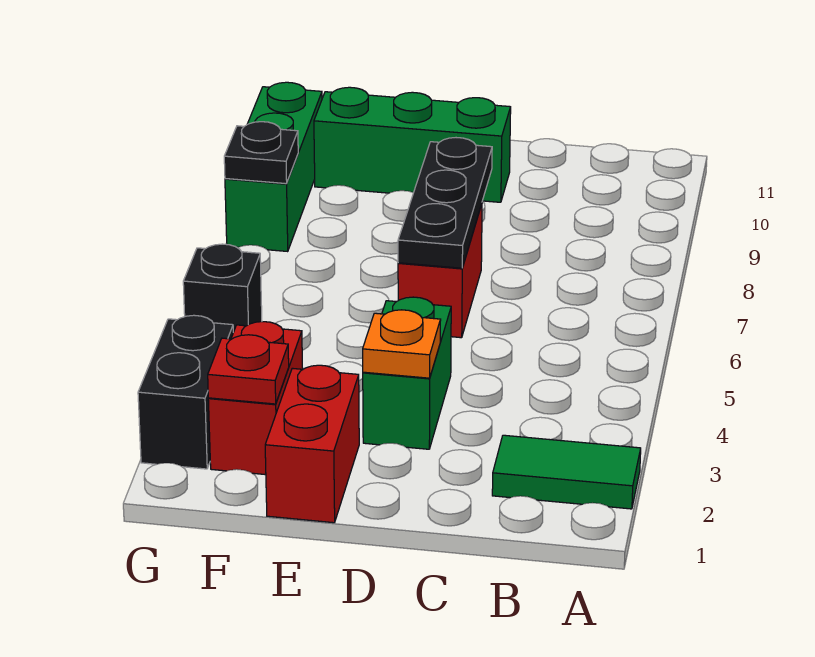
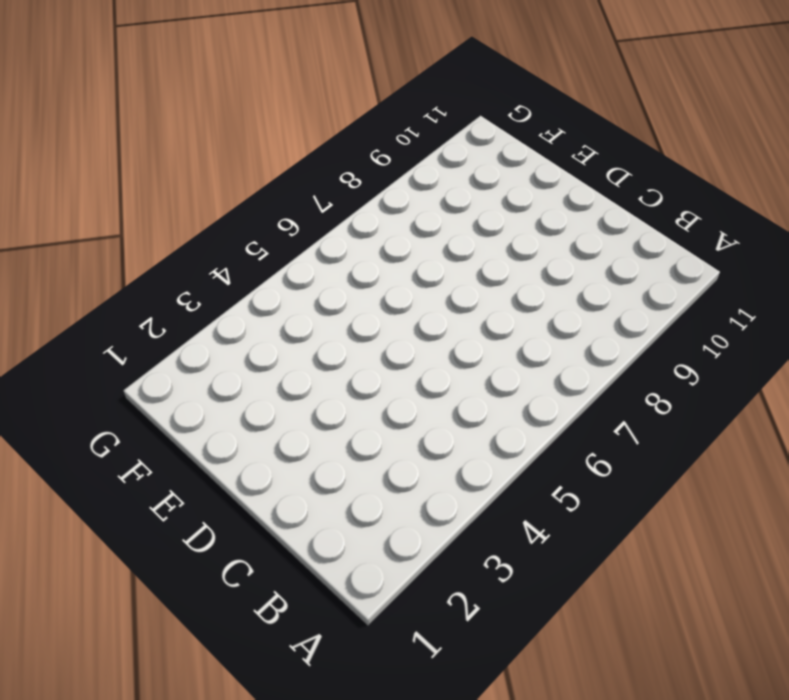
none -> green tile A2:B2 level 1
none -> green brick D3:D4 level 1
none -> red brick D6:D7 level 1

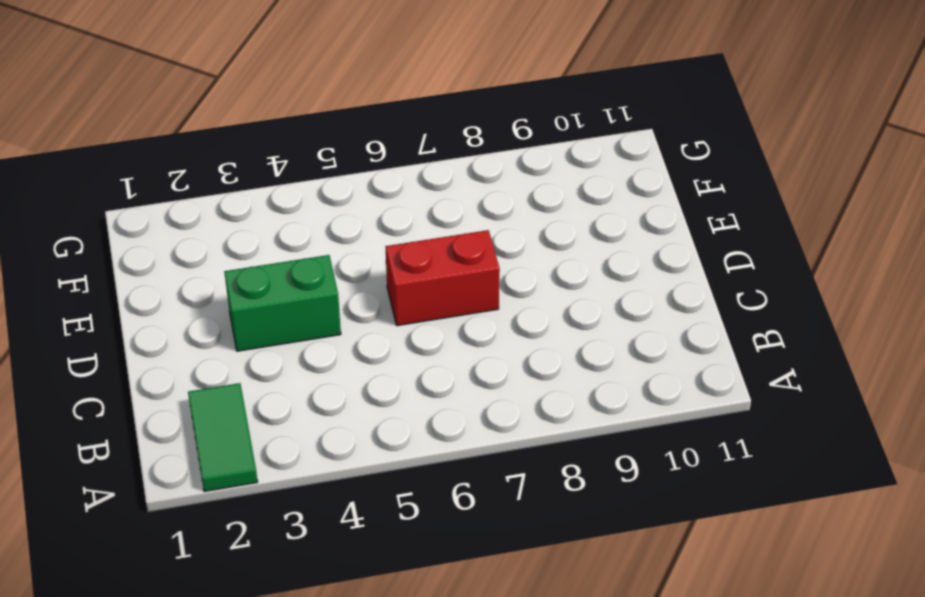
none -> green brick D10:F10 level 1
none -> red brick E1:E2 level 1
none -> red brick F2:F3 level 1

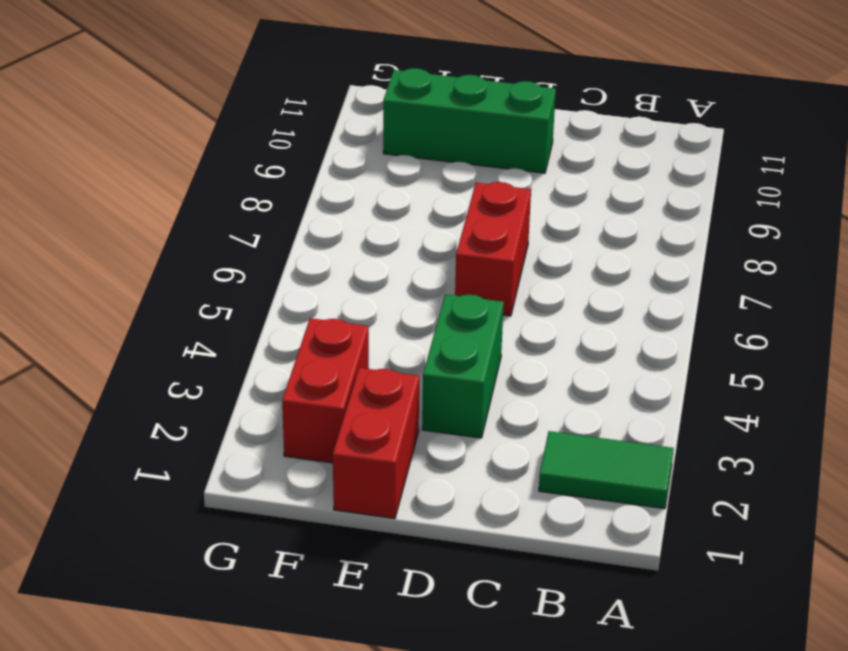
none -> black brick G2:G3 level 1
none -> black brick G5 level 1
none -> green brick G8:G10 level 1

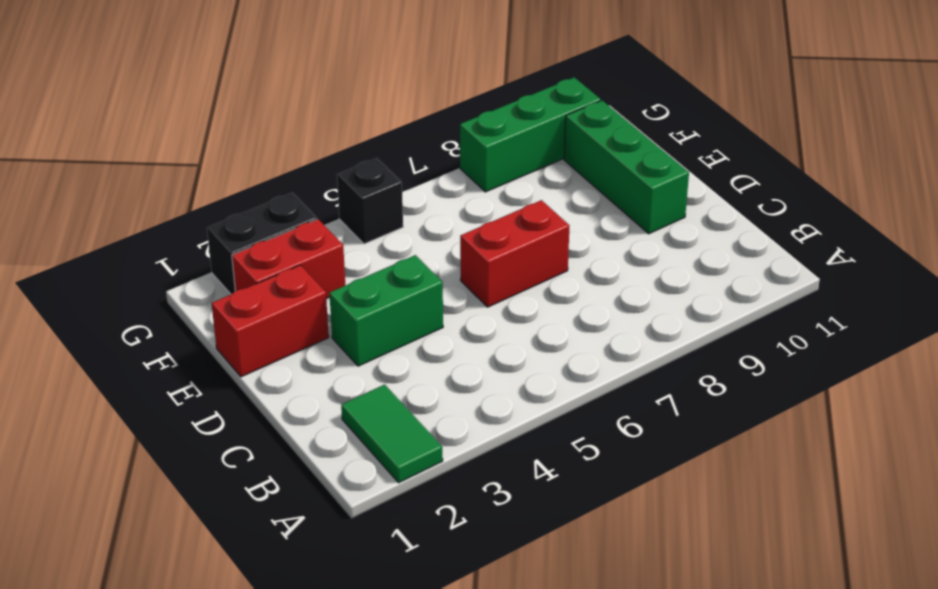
none -> orange plate D3 level 2
none -> black plate D6:D8 level 2
none -> red plate F2 level 2

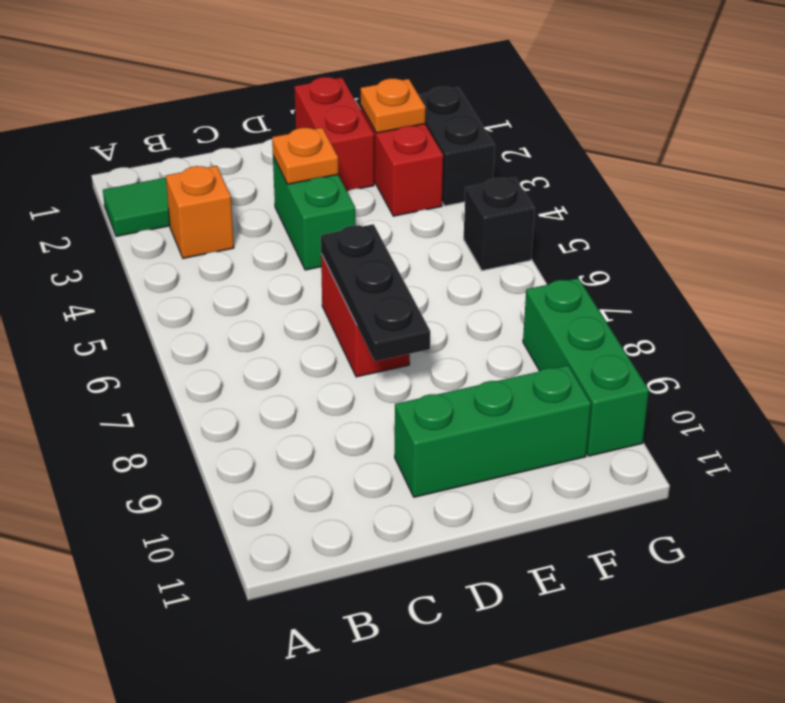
orange brick B3 level 1 -> none
orange plate F2 level 2 -> red plate F2 level 2
none -> black plate G8 level 2

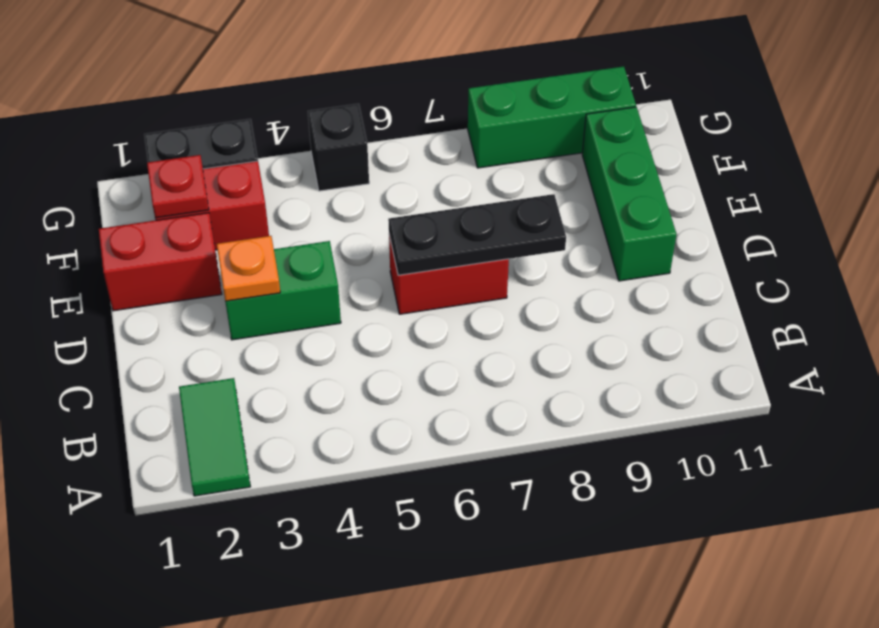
none -> black plate G8 level 2

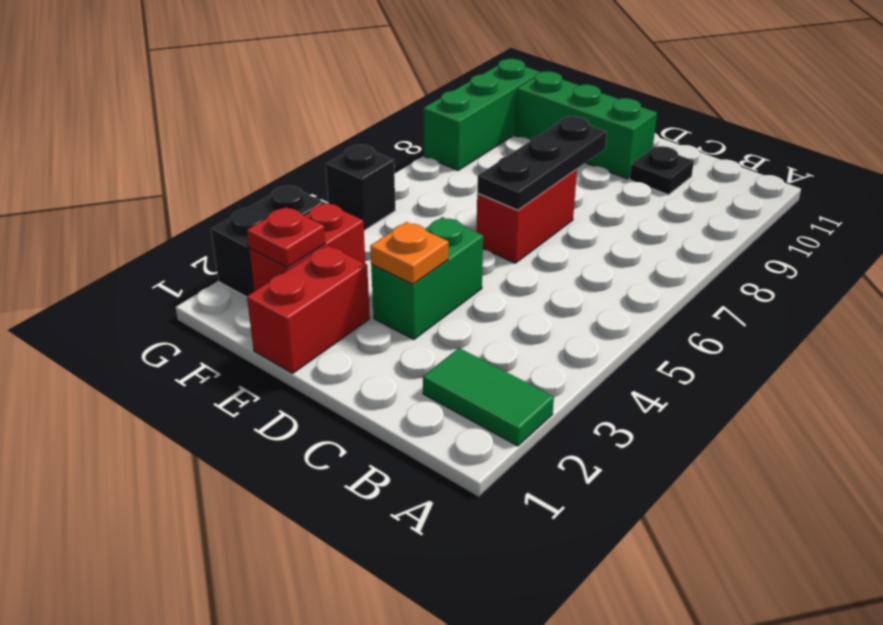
black plate C10 level 1 -> black plate G8 level 2

